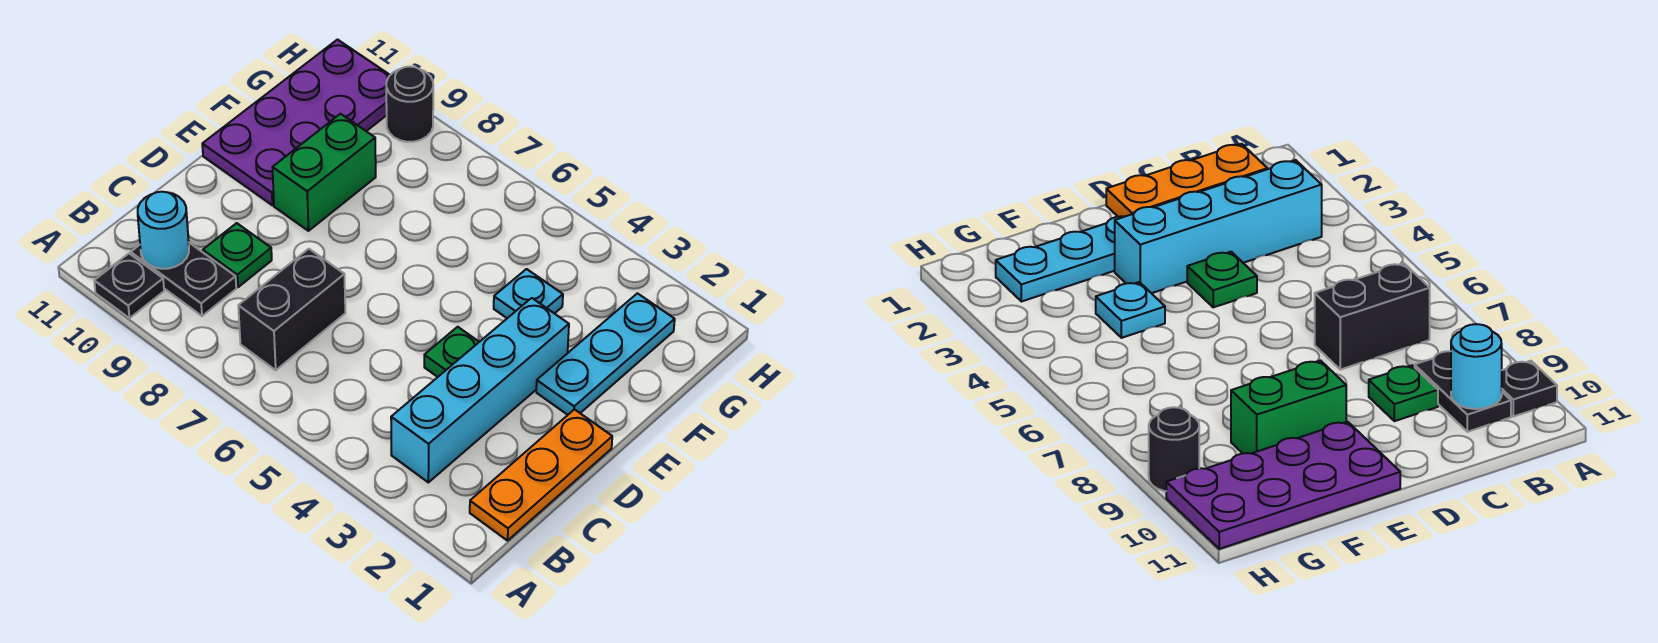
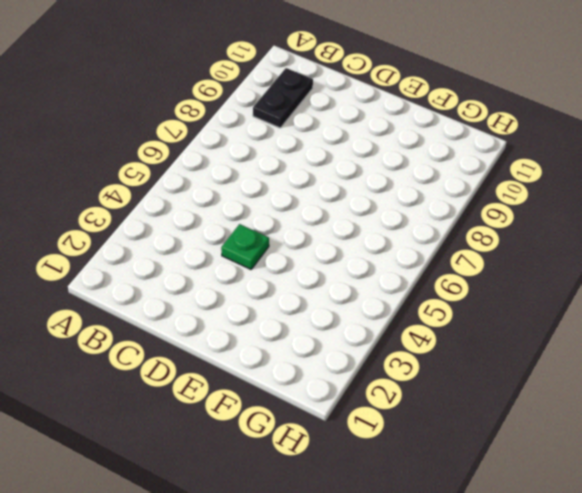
none -> black plate A10 level 1
none -> orange plate B1:D1 level 1
none -> cyan brick B3:E3 level 1

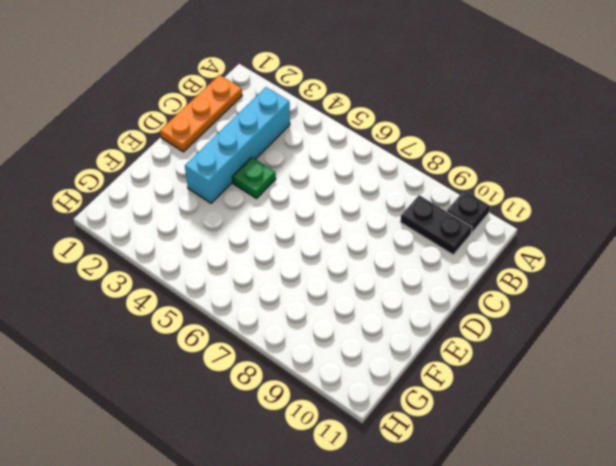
none -> black brick B7:C7 level 1
none -> green plate C9 level 1
none -> cyan plate E2:G2 level 1

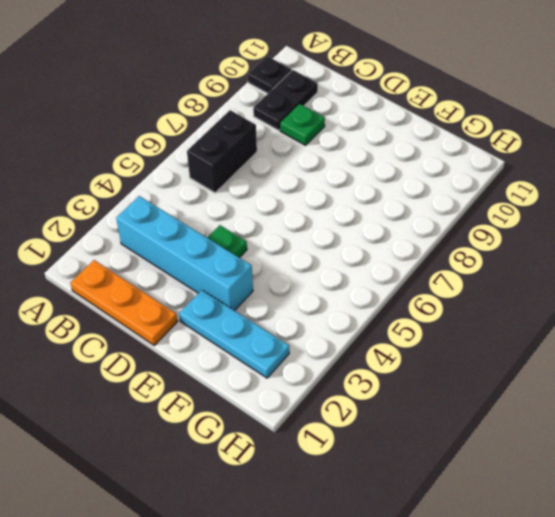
black brick B6:B7 level 1 -> black brick B7:C7 level 1
none -> green brick E9:F9 level 1
none -> purple plate E10:H11 level 1
none -> cyan plate F4 level 1

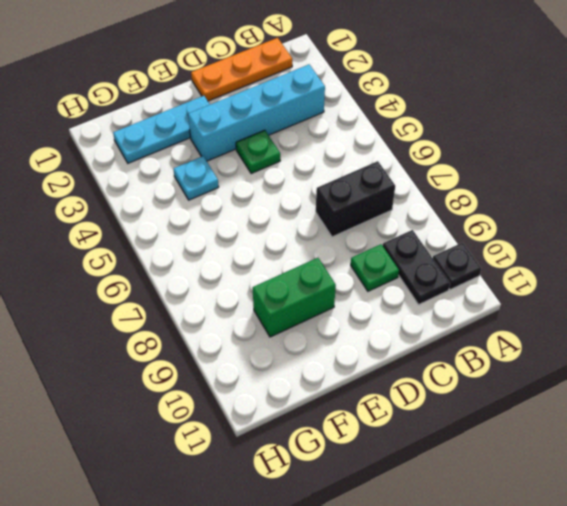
none -> purple plate E10:H11 level 1
none -> black round brick H9 level 1
none -> cyan round brick B10 level 2

